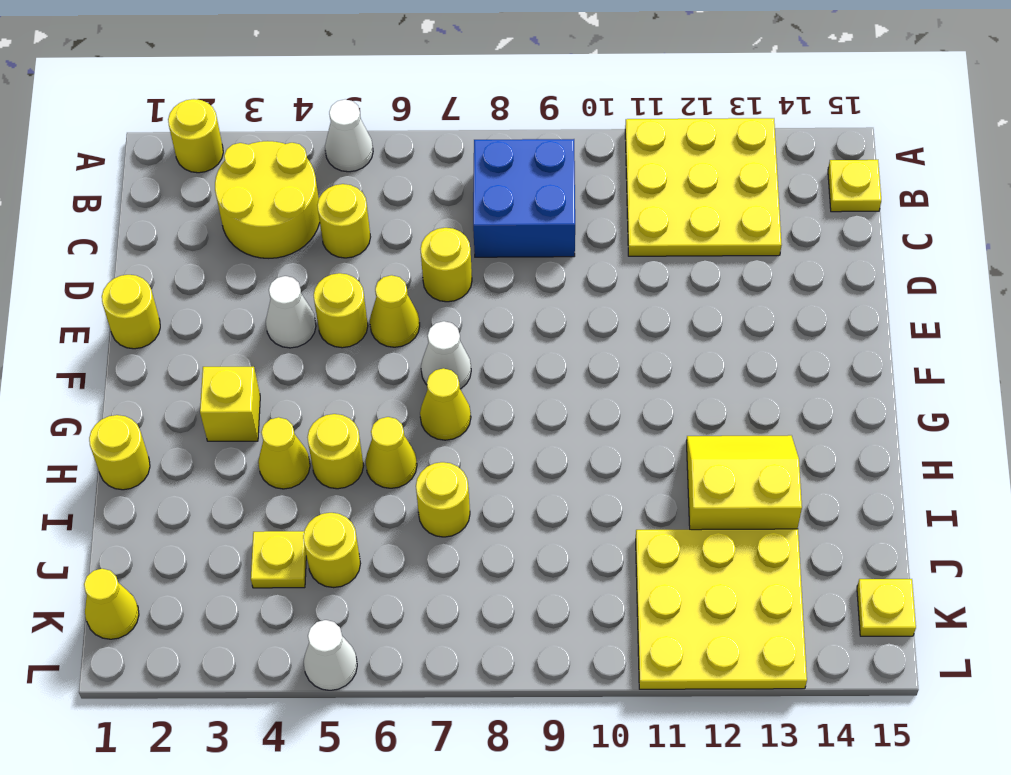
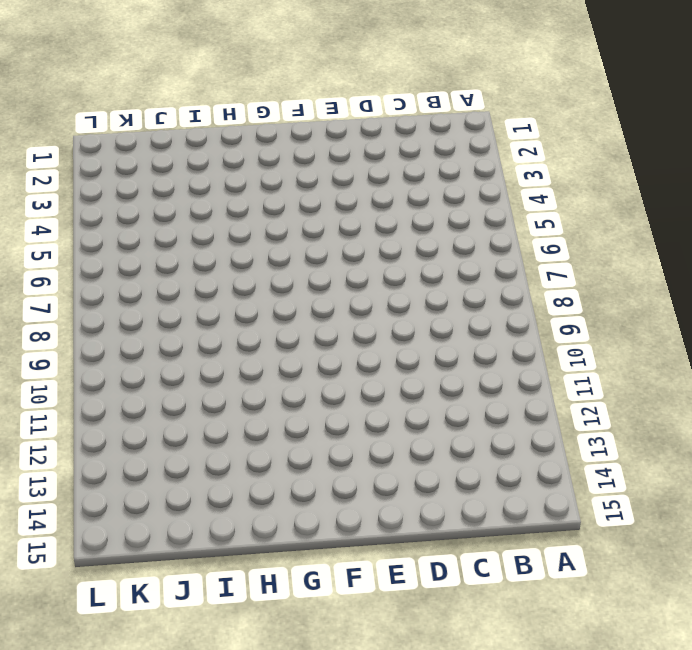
none -> yellow round brick A2 level 1
none -> white cone A5 level 1
none -> yellow plate A11:C13 level 1

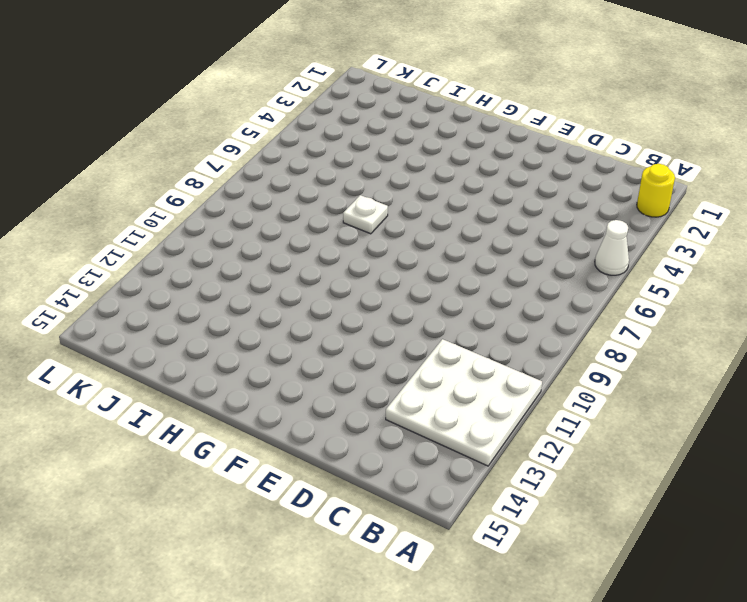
white plate A11:C13 level 1 -> yellow plate A11:C13 level 1
white plate H7 level 1 -> none
none -> yellow round brick B3:C4 level 1
none -> blue brick B8:C9 level 1
none -> yellow plate B15 level 1

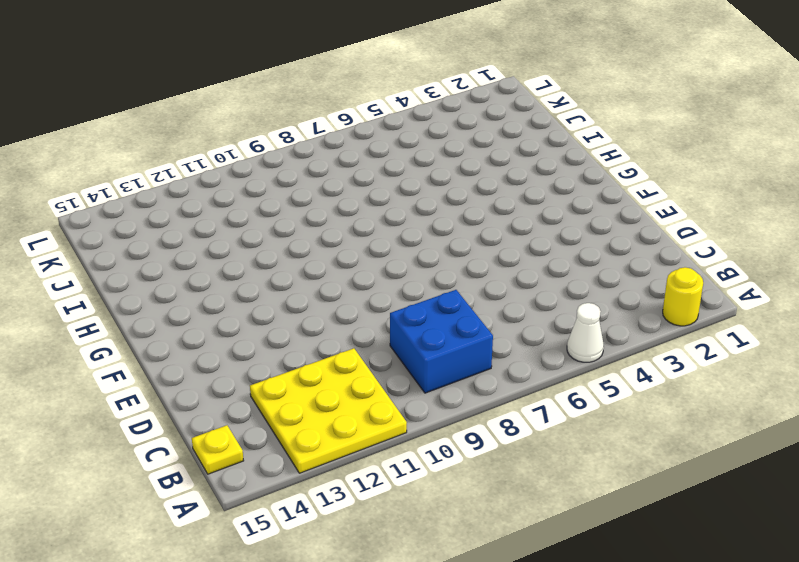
none -> yellow round brick B3:C4 level 1
none -> yellow round brick C5 level 1
none -> yellow round brick D7 level 1

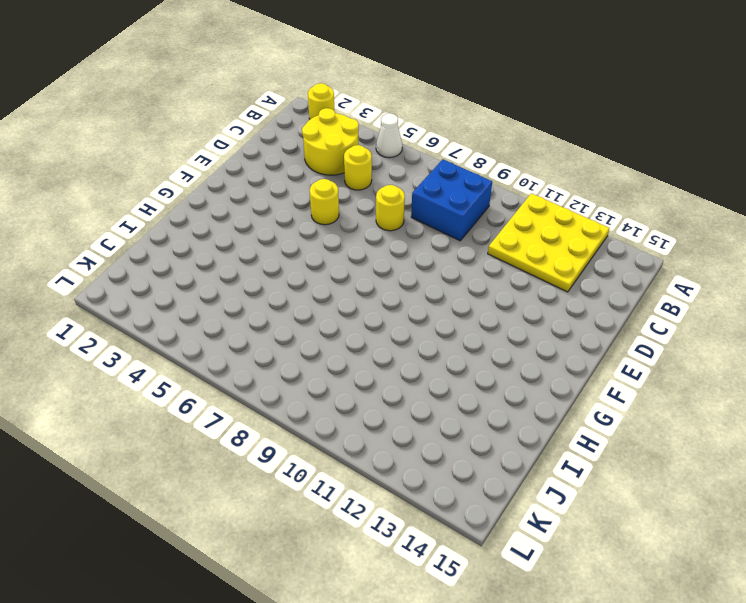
none -> yellow plate B15 level 1
none -> yellow round brick E1 level 1
none -> white cone E4 level 1

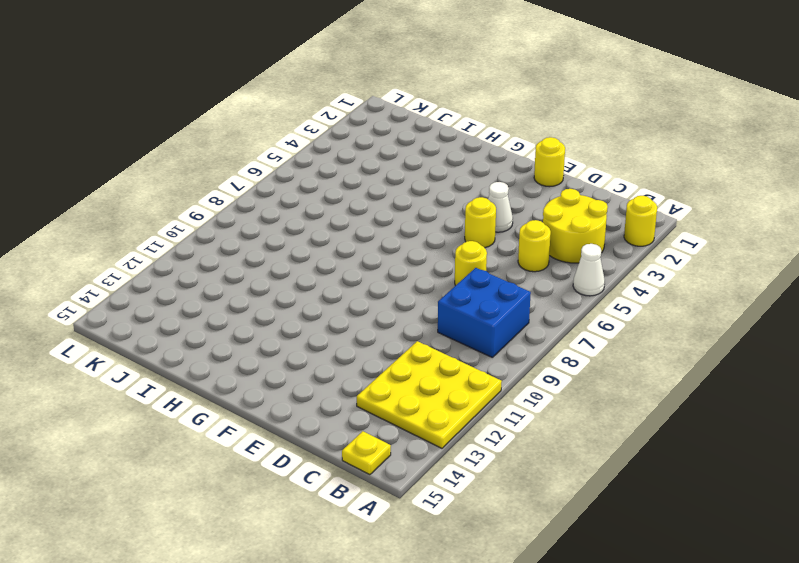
none -> yellow cone E6 level 1
none -> white cone F7 level 1
none -> yellow brick G3 level 1

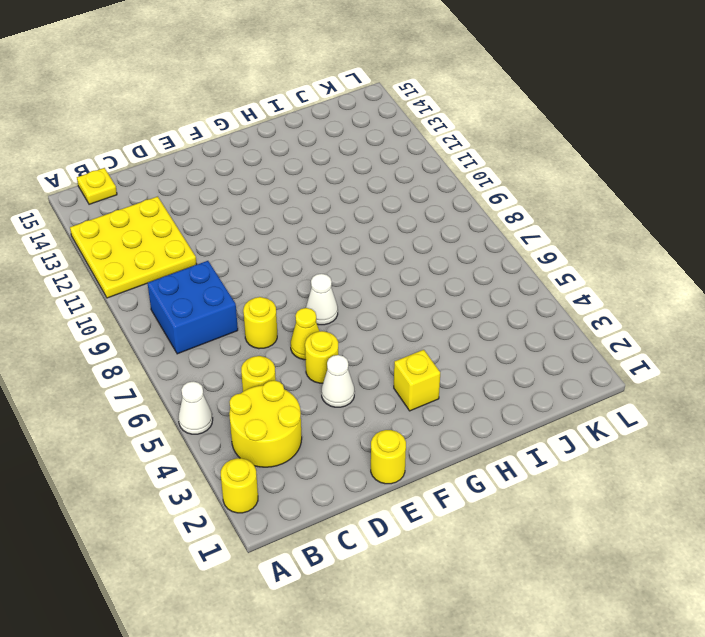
none -> yellow cone G7 level 1
none -> yellow round brick H1 level 1
none -> yellow cone H4 level 1

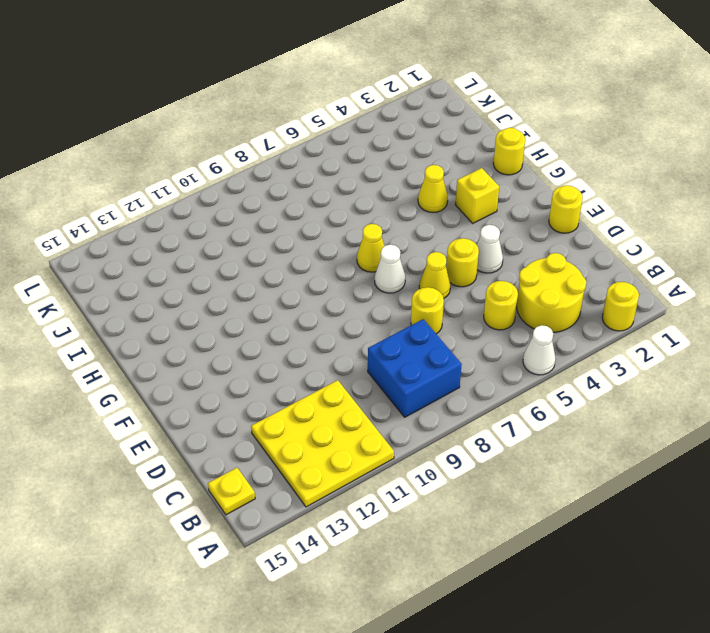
none -> yellow round brick H5 level 1
none -> yellow cone H6 level 1
none -> yellow slope H12:I13 level 1 top I

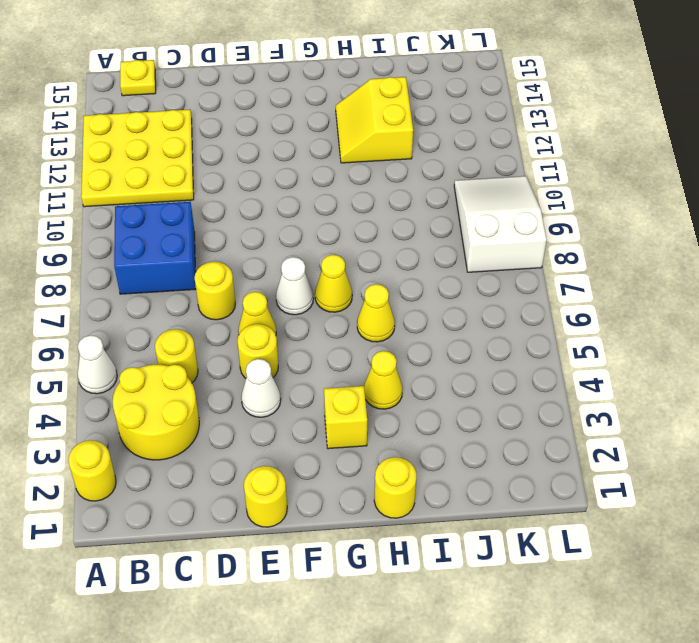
white slope K8:L10 level 1 top 8 -> none
none -> yellow round brick H5 level 1
none -> yellow round brick I7 level 1
none -> yellow plate J4 level 1

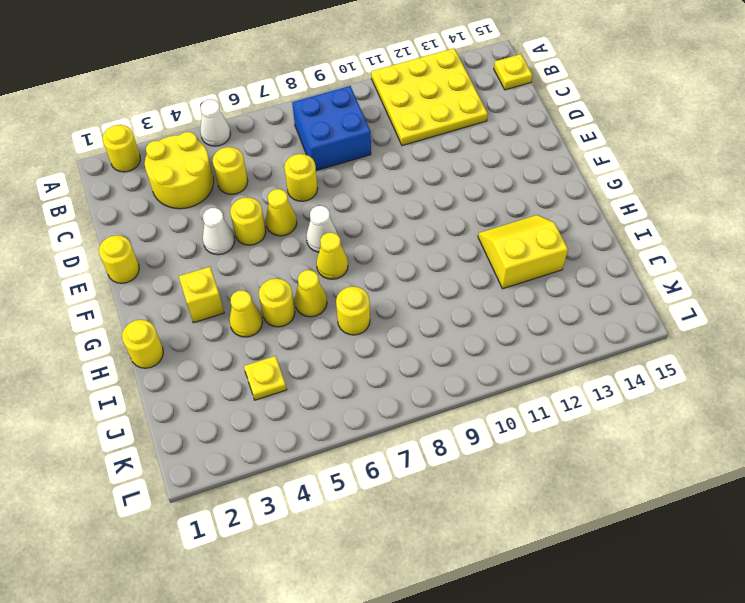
none -> yellow round brick J5 level 1
none -> yellow plate J11:L13 level 1
none -> yellow cone K1 level 1

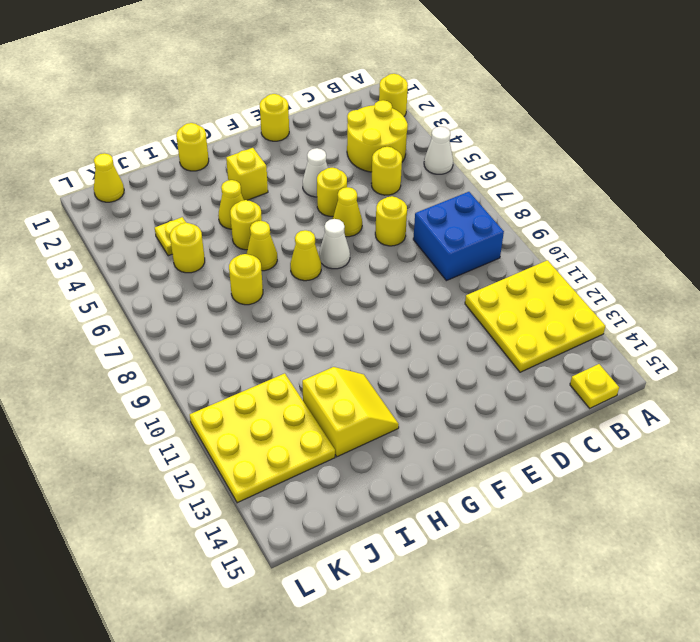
none -> yellow plate K15 level 1
none -> white cone L5 level 1

